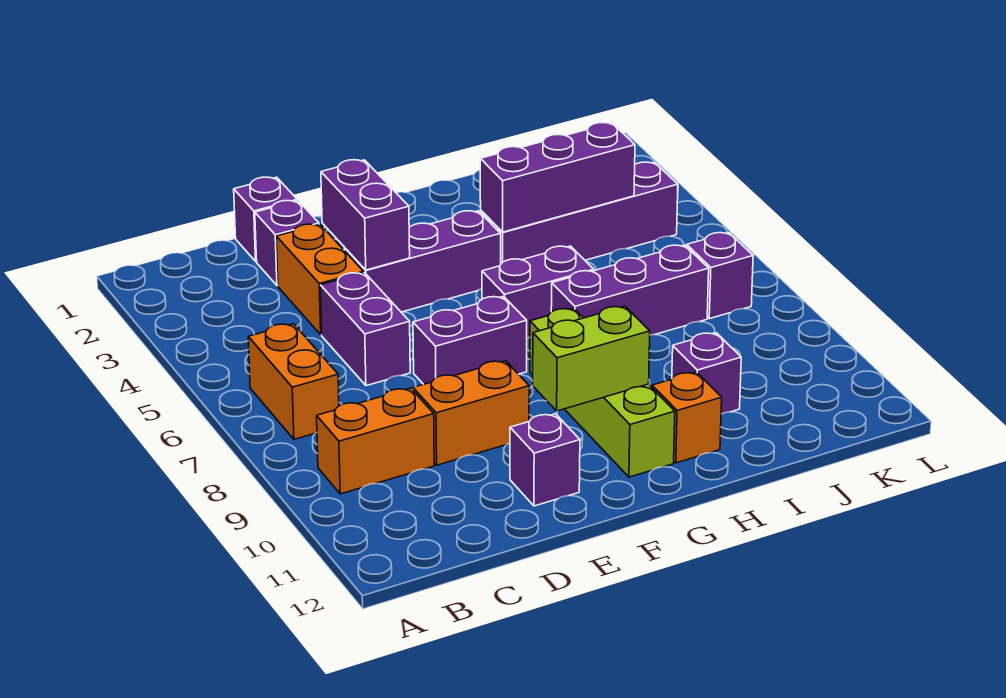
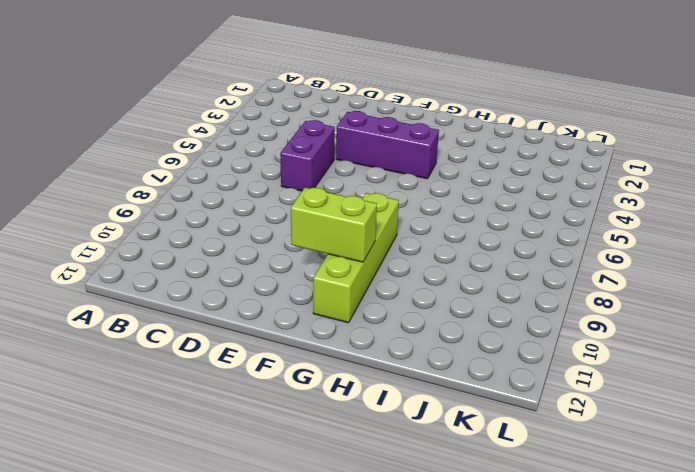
none -> orange brick B6:B7 level 1
none -> orange brick B9:C9 level 1
none -> purple brick D1 level 1

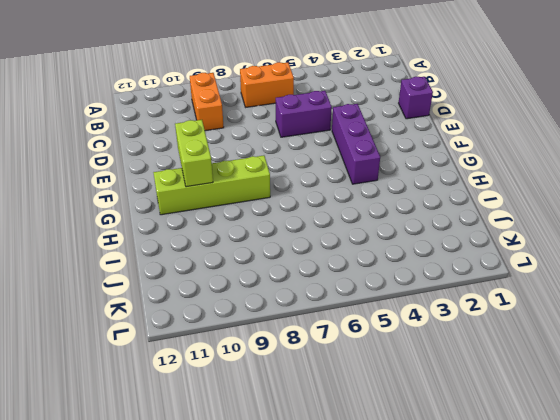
none -> purple brick D2 level 1
none -> orange brick D3:D4 level 1
none -> orange brick D9:E9 level 1

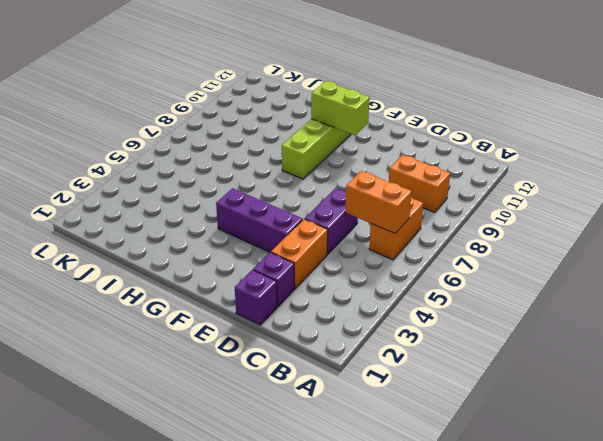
orange brick B6:C6 level 2 -> orange brick D9:E9 level 1
none -> purple brick E7:F7 level 1
none -> purple brick E11 level 1
none -> purple brick G6:H6 level 1

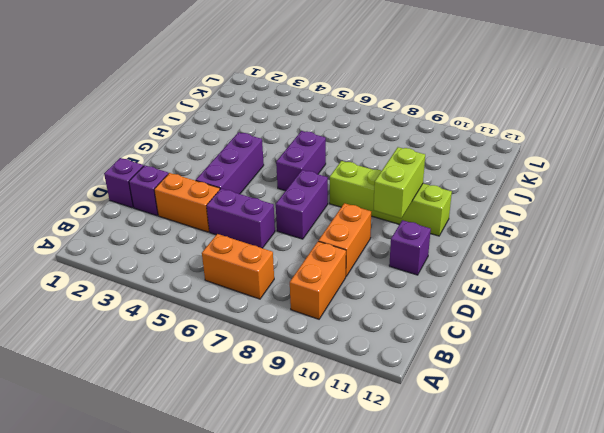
none -> purple brick H4:K4 level 1
none -> purple brick H7:J7 level 1
none -> orange brick H11 level 1

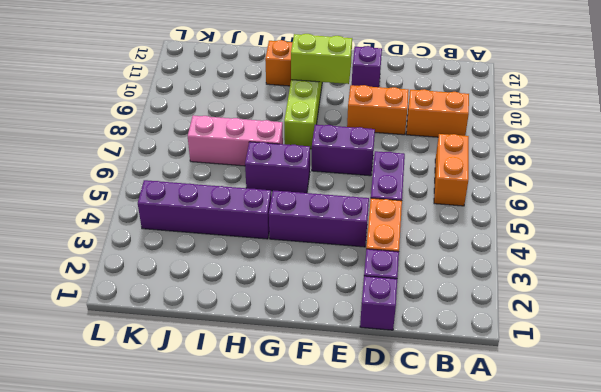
pink brick H7:J7 level 1 -> purple brick H7:J7 level 1
none -> purple brick I10 level 1
none -> purple brick K7 level 1
none -> purple brick E3:E4 level 2

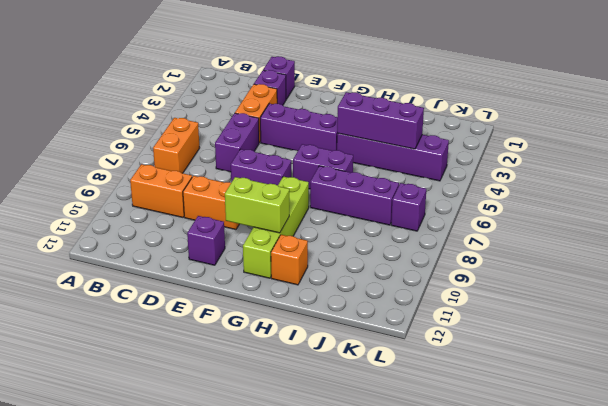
none -> purple brick I10 level 1
none -> purple brick E3:E4 level 2

